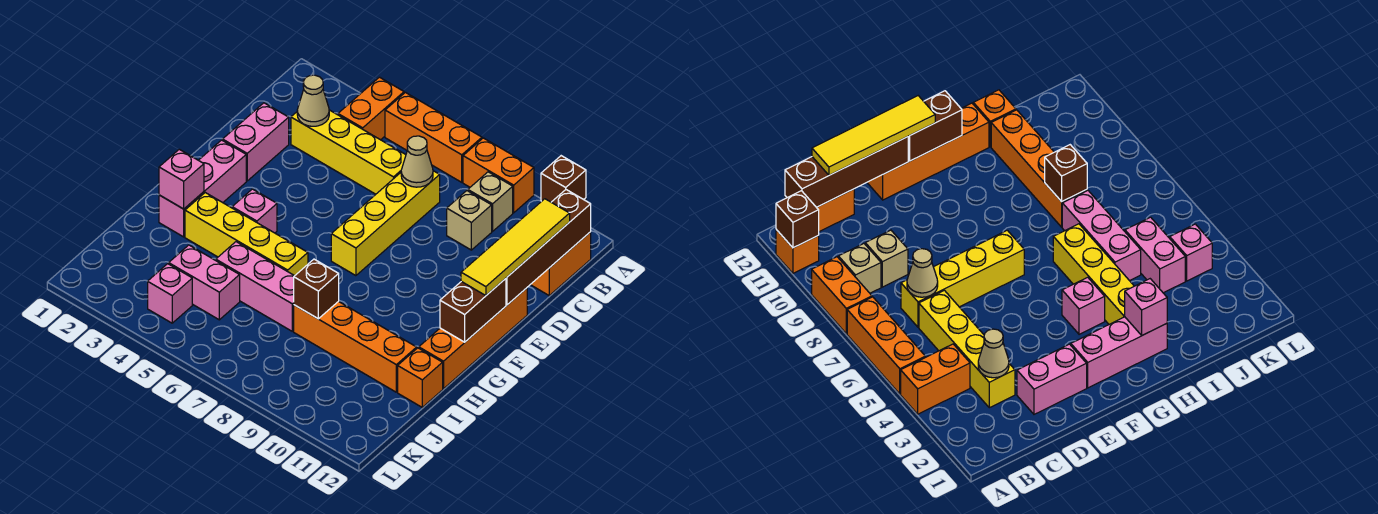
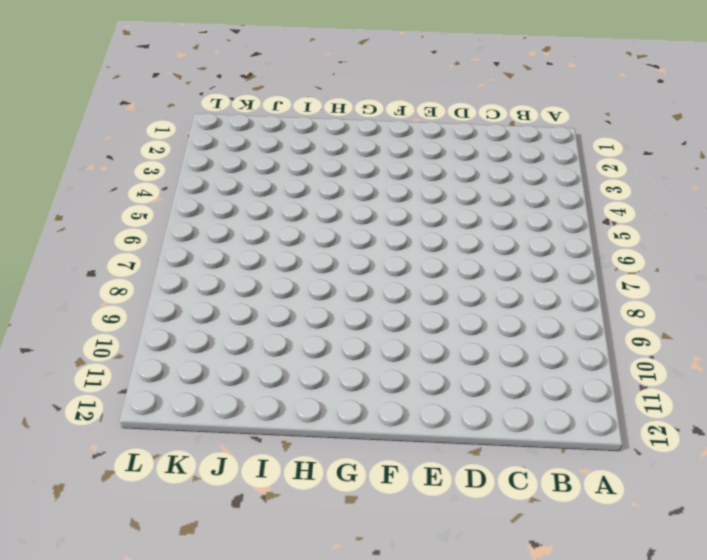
none -> orange brick A4:B4 level 1
none -> orange brick A5:A7 level 1
none -> orange brick A8:A9 level 1

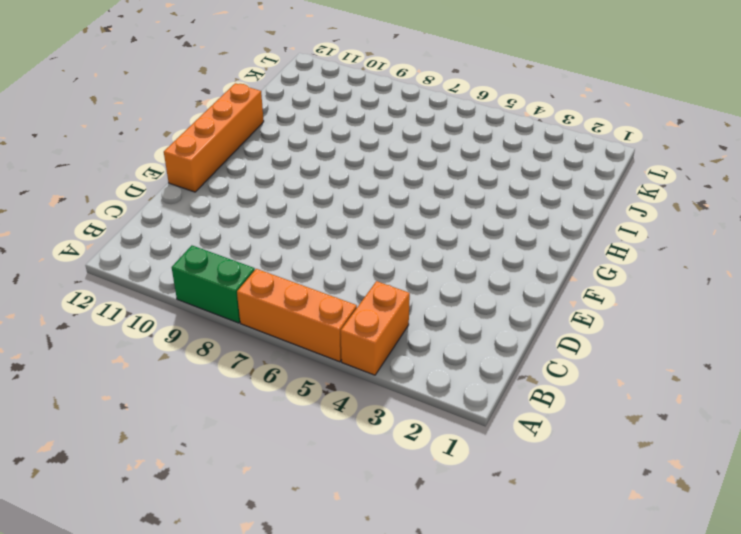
green brick A8:A9 level 1 -> orange brick A8:A9 level 1
none -> orange brick A11 level 1
none -> tan brick B9 level 1
none -> orange brick B12:C12 level 1

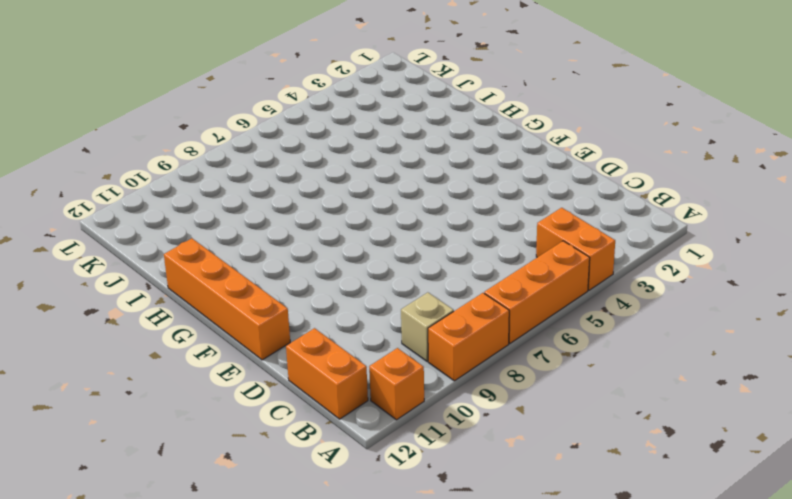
none -> yellow brick C3:C6 level 1
none -> yellow brick C7:F7 level 1
none -> tan brick C9 level 1

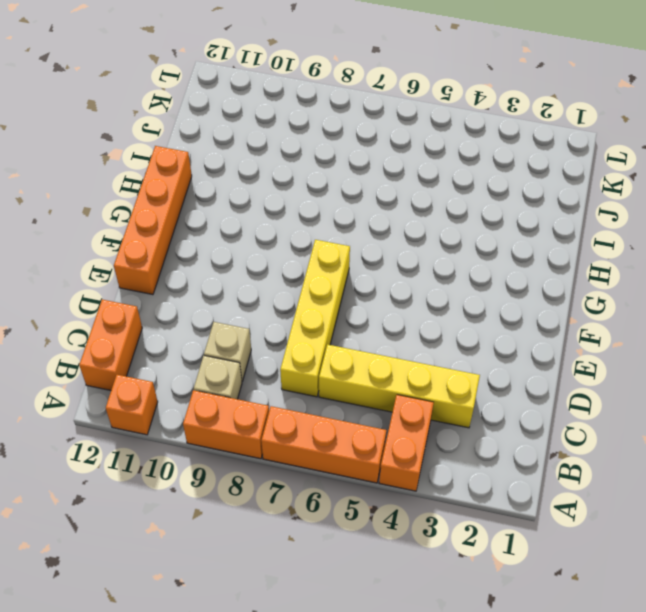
none -> pink brick D2:E2 level 1
none -> pink brick F2:H2 level 1
none -> pink brick G4 level 1

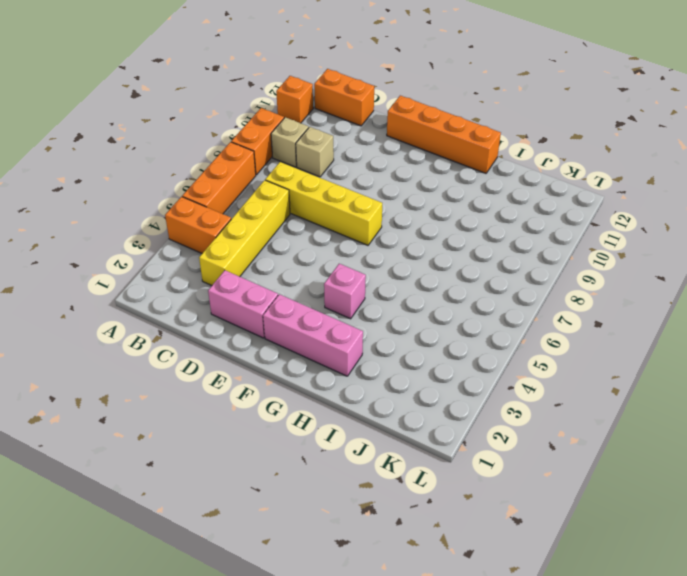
none -> yellow brick H3:H6 level 1
none -> pink brick I5:I7 level 1
none -> orange brick I8:I11 level 1

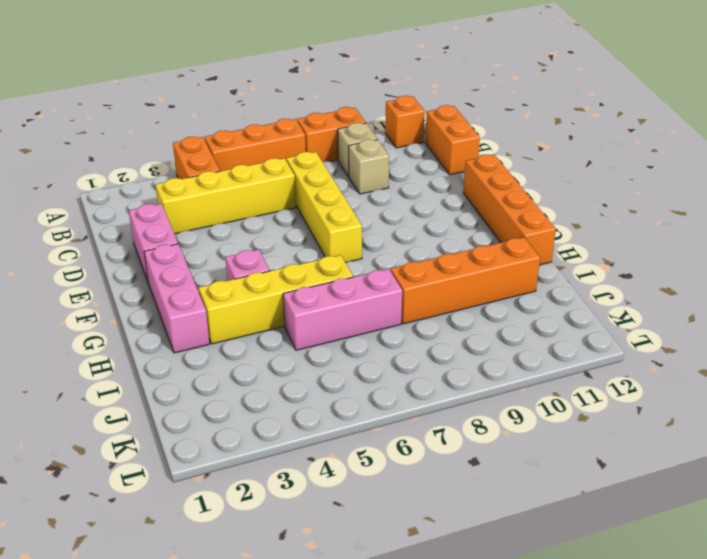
none -> orange brick I12 level 1
none -> pink brick J4:J5 level 1
none -> pink brick K4 level 1

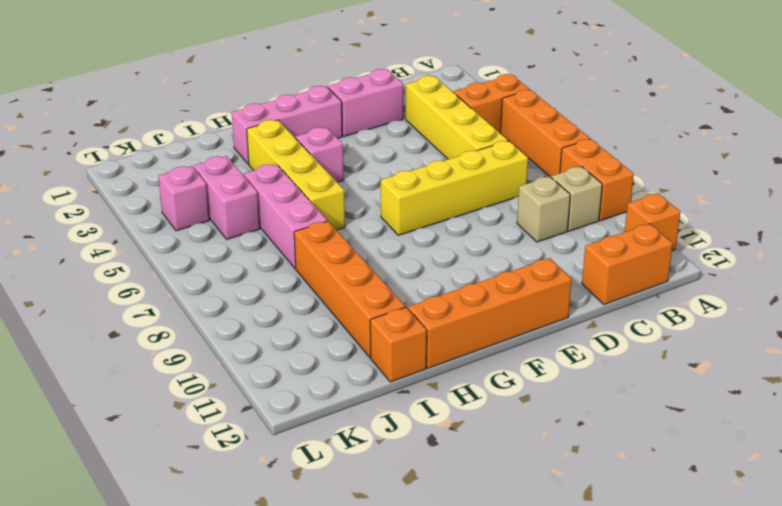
none -> brown brick A11 level 2
none -> brown brick B12:E12 level 2
none -> tan cone C3 level 2

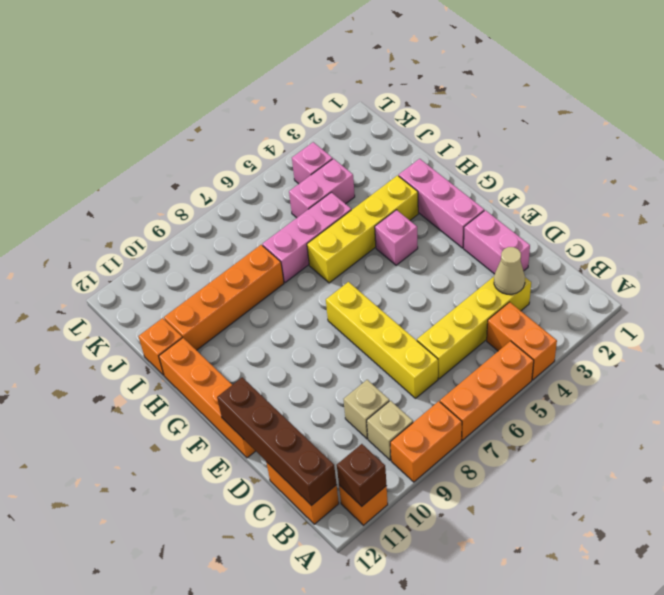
none -> tan cone C7 level 2
none -> brown brick F12:G12 level 2
none -> pink brick H2 level 2

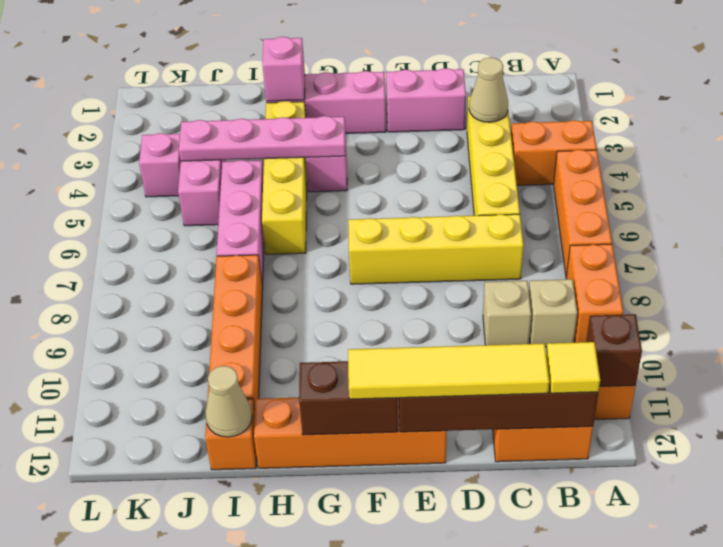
yellow tile B12 level 3 -> none
pink plate G4:J4 level 2 -> none
tan cone I12 level 2 -> tan cone C7 level 2
none -> brown brick I8 level 2

